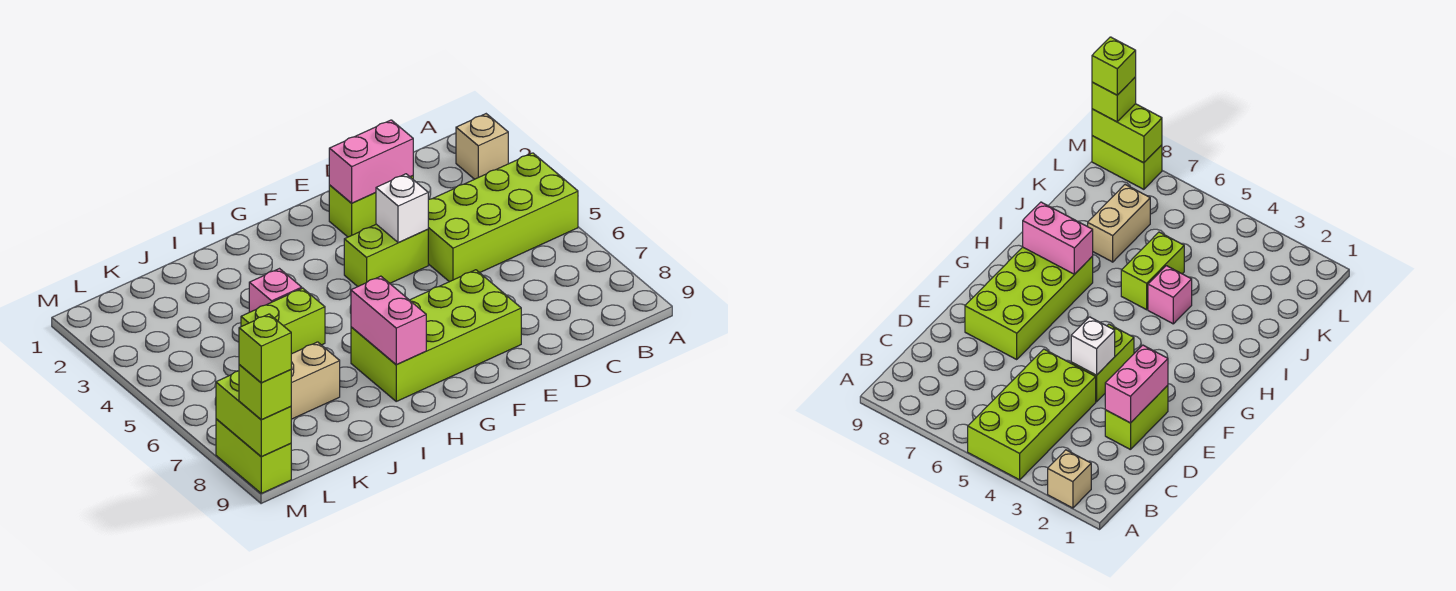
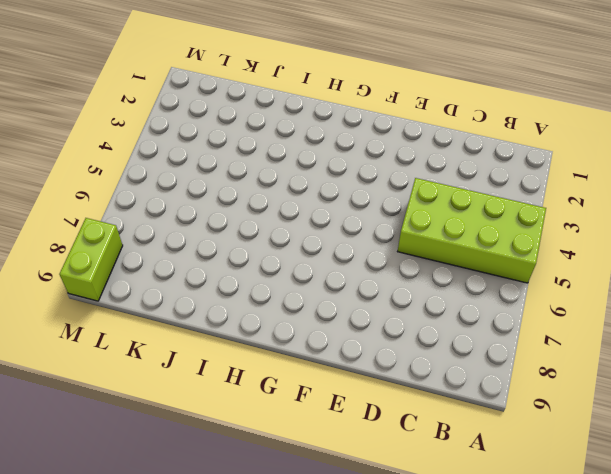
none -> tan brick A2 level 1
none -> lime brick D2:E2 level 1
none -> lime brick E4:F4 level 1

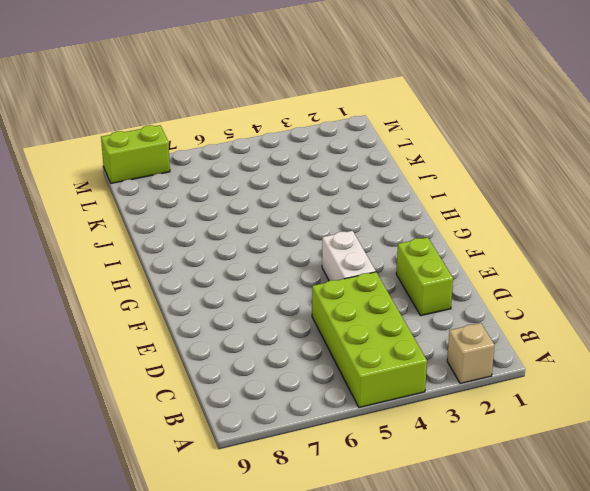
white brick E4:F4 level 1 -> lime brick E4:F4 level 1
none -> lime brick E7:H8 level 1
none -> pink brick I4 level 1
none -> lime brick I5:J5 level 1

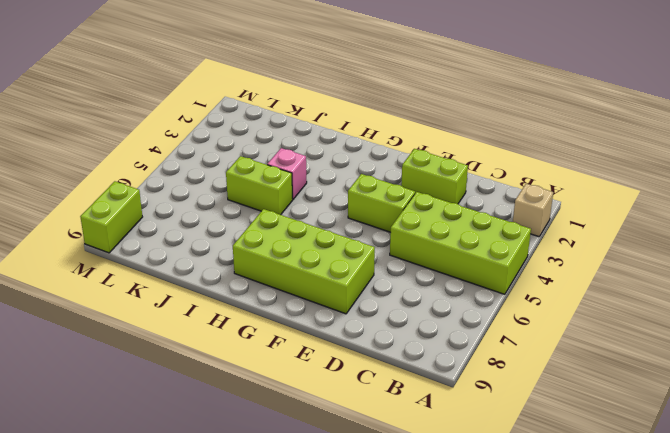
none -> tan brick J7:K7 level 1
none -> pink brick D2:E2 level 2
none -> white brick E4 level 2

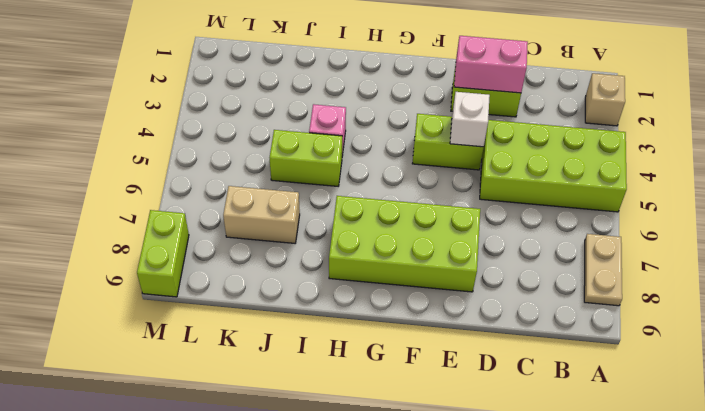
tan plate A7:A8 level 1 -> none
none -> pink brick H7:H8 level 2
none -> lime brick M8:M9 level 2
none -> lime brick M9 level 3

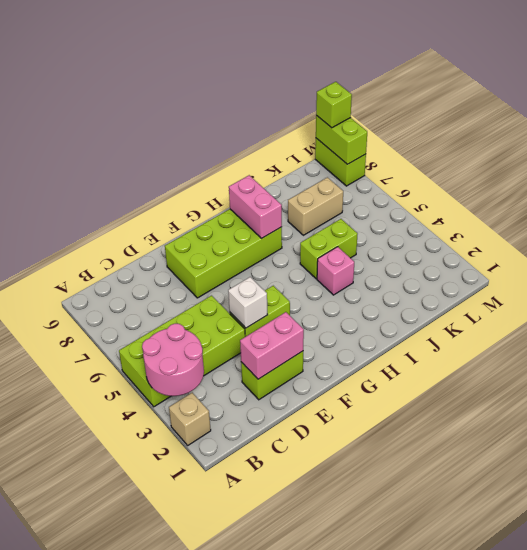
pink round brick A3:B4 level 2 -> none
none -> lime brick M9 level 4

